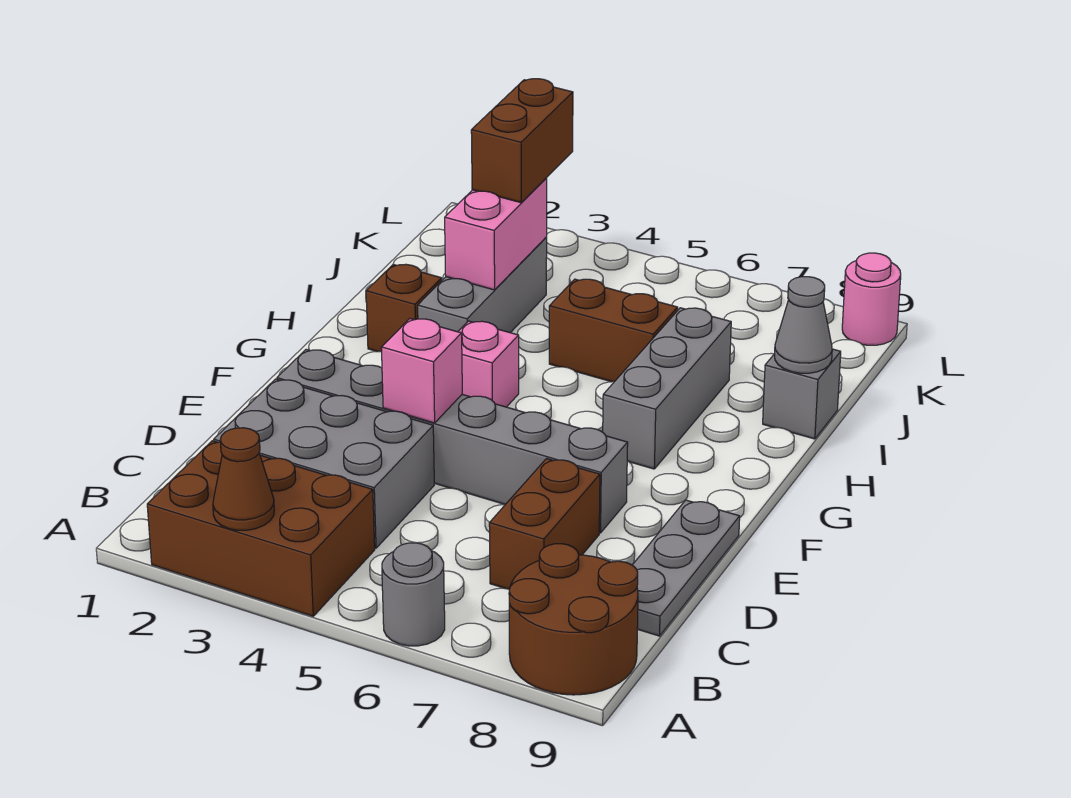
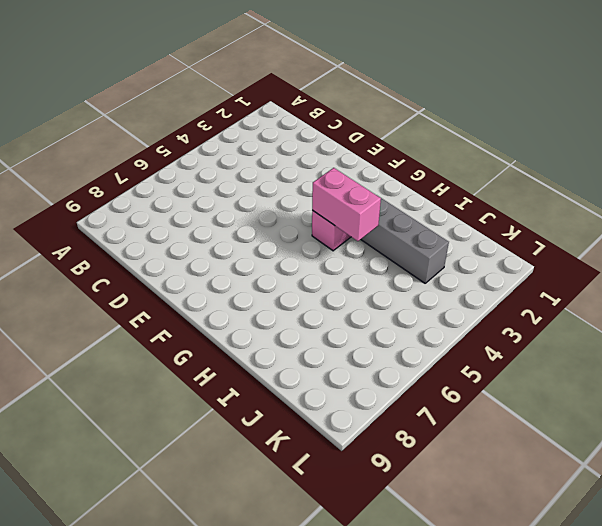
pink brick G4:H4 level 2 -> pink brick I3:J3 level 2
none -> brown brick A2:B4 level 1
none -> grey round brick A6 level 1
none -> brown round brick A8:B9 level 1

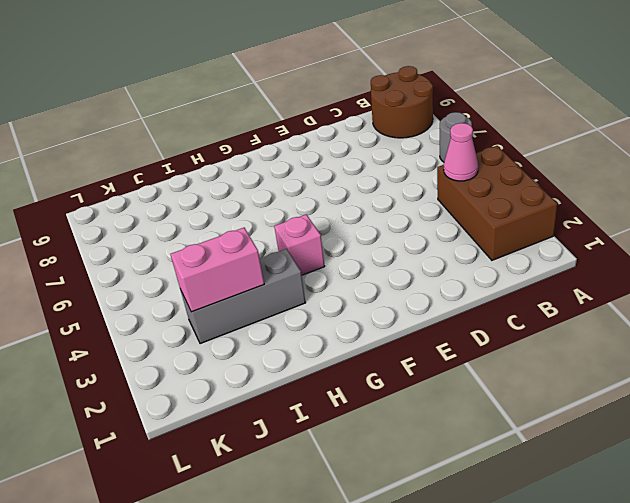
pink cone B4 level 2 -> none
none -> grey brick C2:D4 level 1
none -> brown brick C7:D7 level 1
none -> grey plate C9:E9 level 1

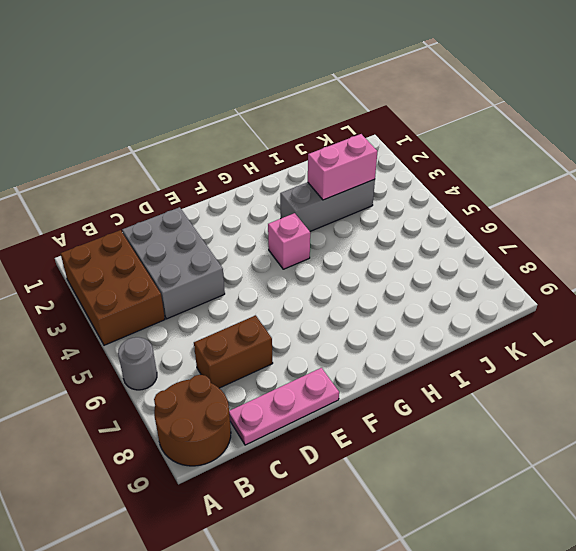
pink plate C9:E9 level 1 -> grey plate C9:E9 level 1
none -> grey brick E2:E7 level 1
none -> grey brick G7:I7 level 1
none -> brown brick H2 level 1

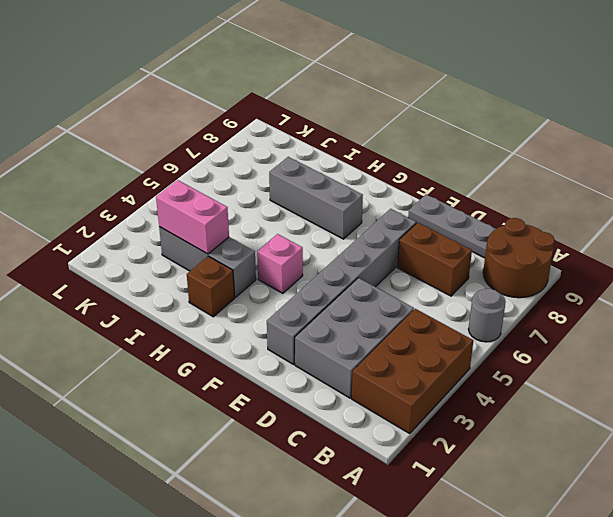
none -> brown brick I5:I6 level 1
none -> grey brick I9 level 1
none -> pink round brick L9 level 1

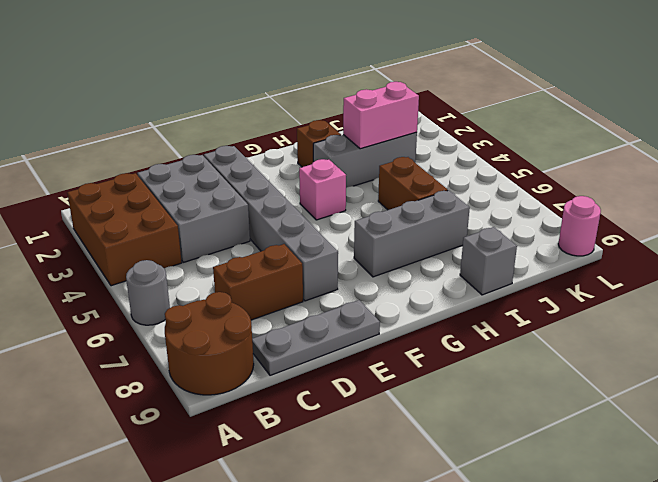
none -> brown cone A3 level 2
none -> pink brick E4 level 2
none -> grey cone I9 level 2

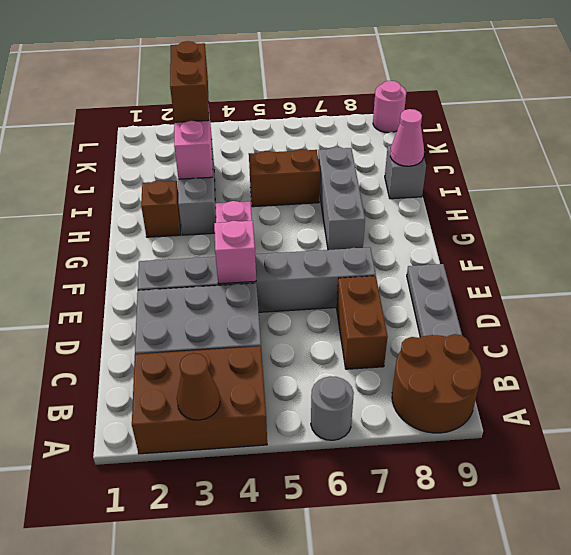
pink cone I9 level 2 -> grey cone I9 level 2

